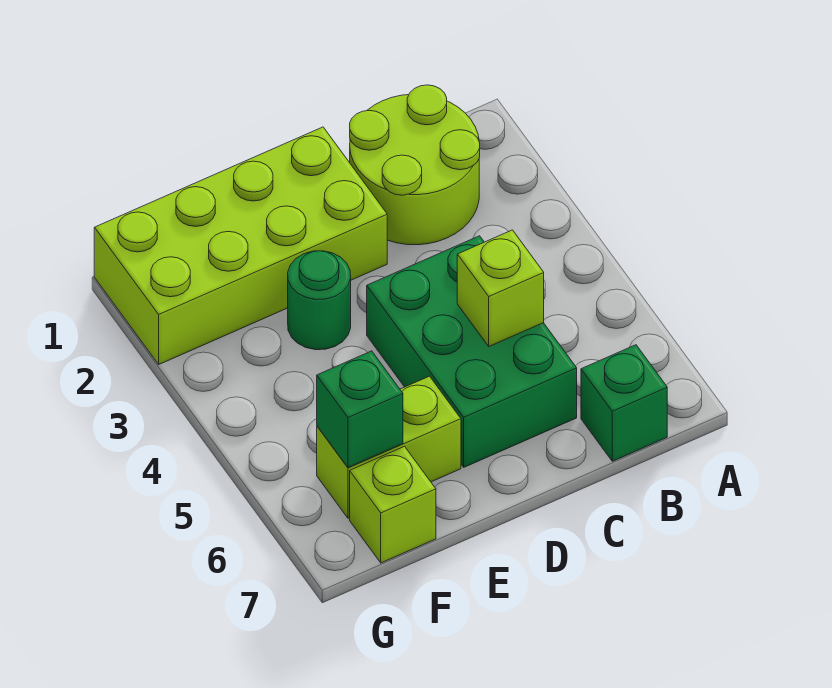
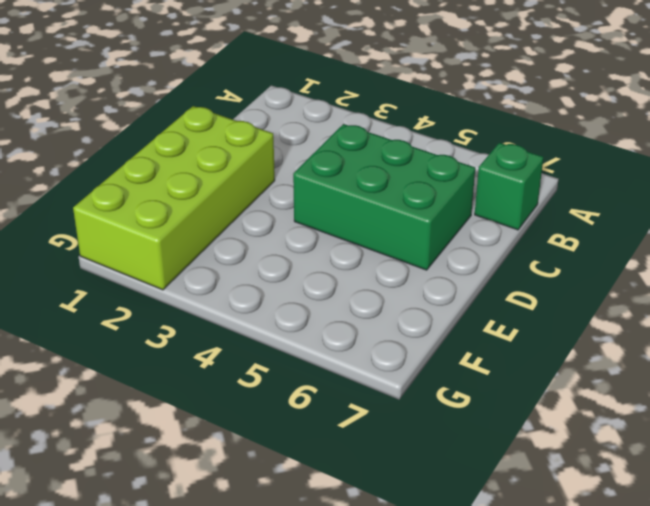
none -> lime round brick B1:C2 level 1
none -> green round brick E3 level 1

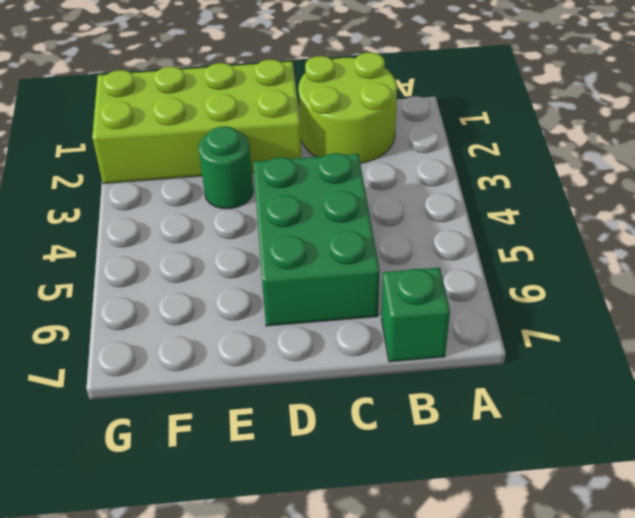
none -> lime brick E6:F6 level 1
none -> lime brick F7 level 1

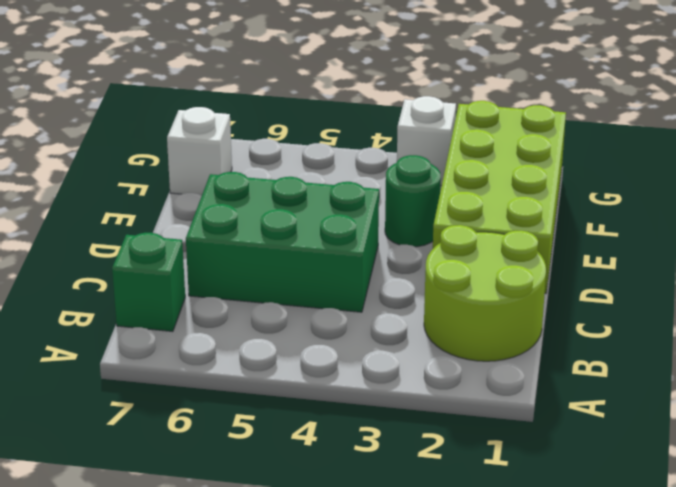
white brick F7 level 1 -> lime brick F7 level 1
white brick G3 level 1 -> none
none -> lime brick E6:F6 level 1
none -> lime brick C5 level 2

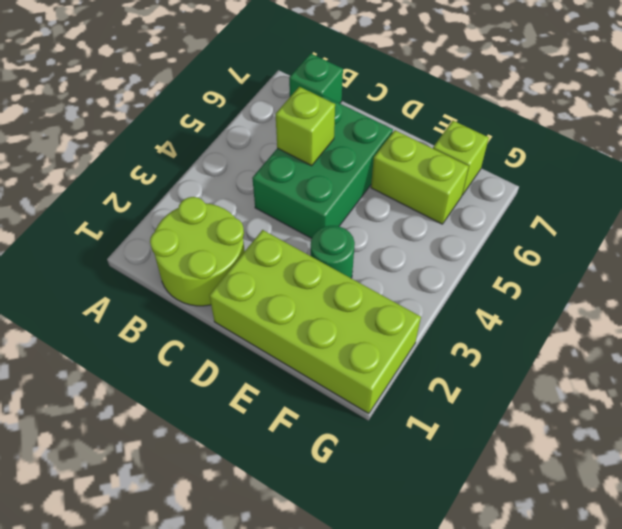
none -> green brick F6 level 2

